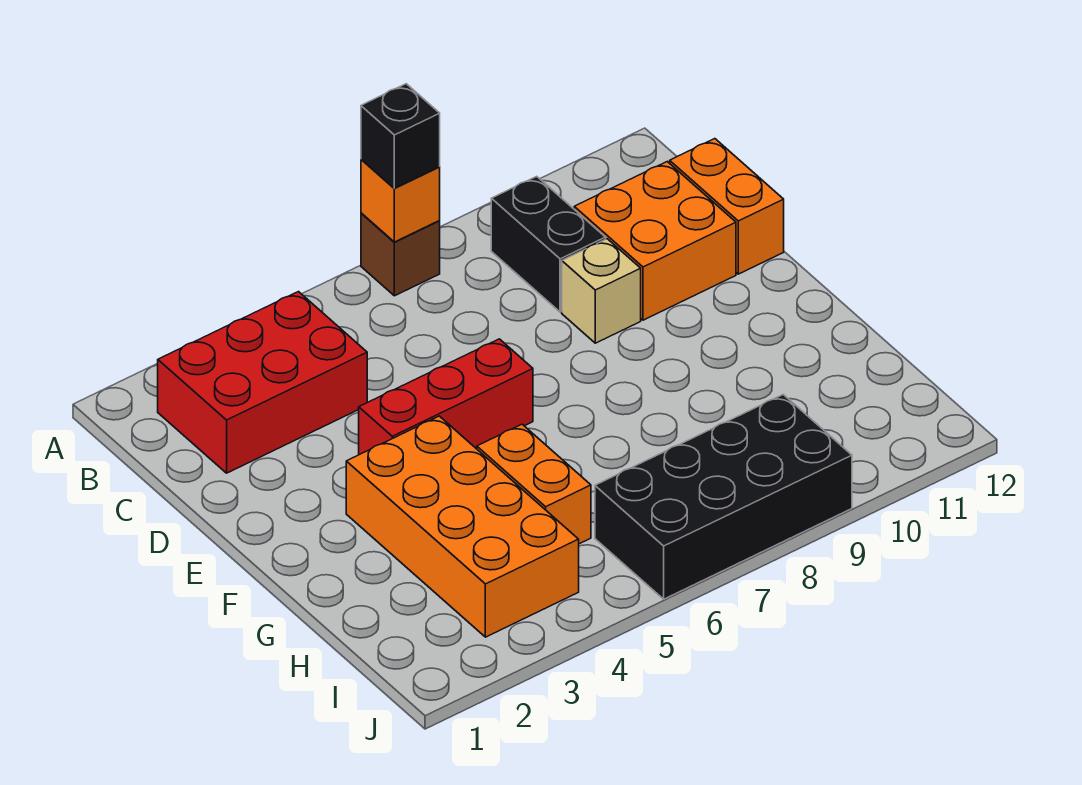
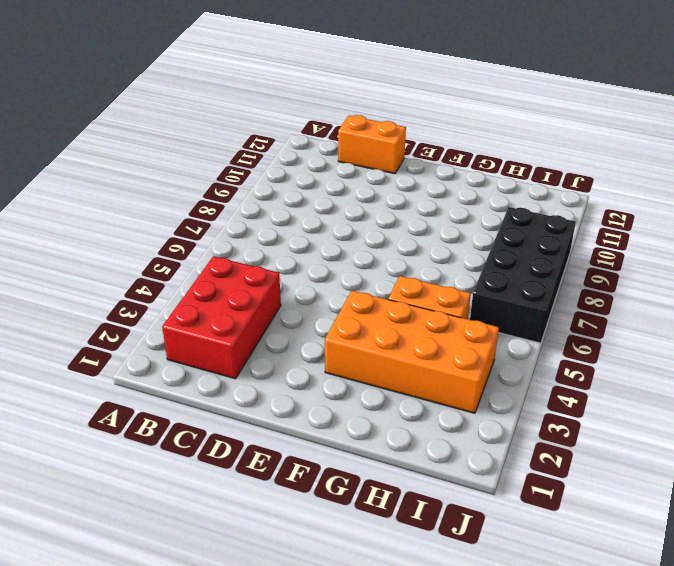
none -> brown brick A7 level 1
none -> black brick B9:C9 level 1
none -> orange brick C10:D11 level 1

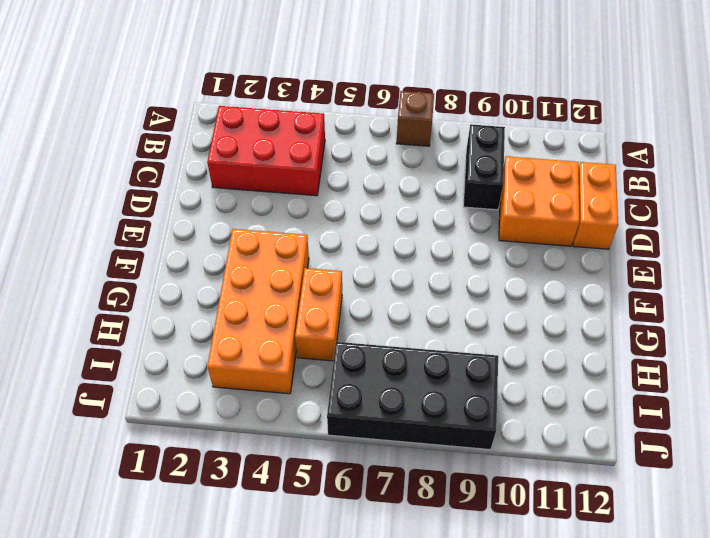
none -> tan brick D9 level 1
none -> red brick E4:E6 level 1
none -> orange brick A7 level 2

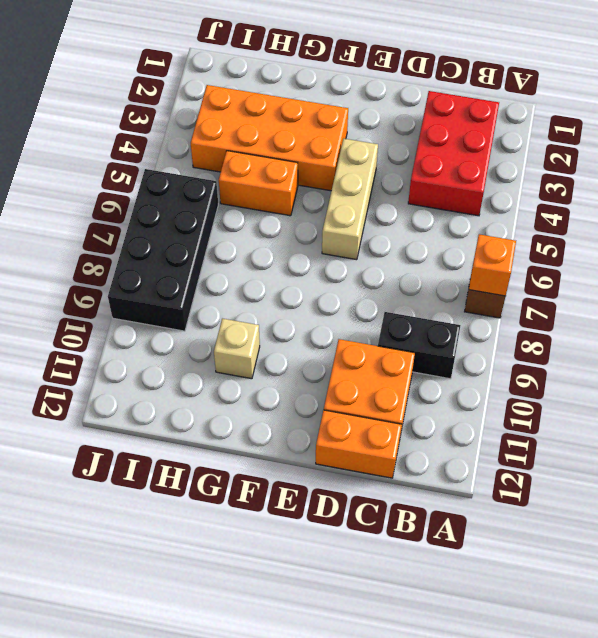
tan brick E4:E6 level 1 -> red brick E4:E6 level 1
tan brick G10 level 1 -> tan brick D9 level 1
none -> black brick A7 level 3

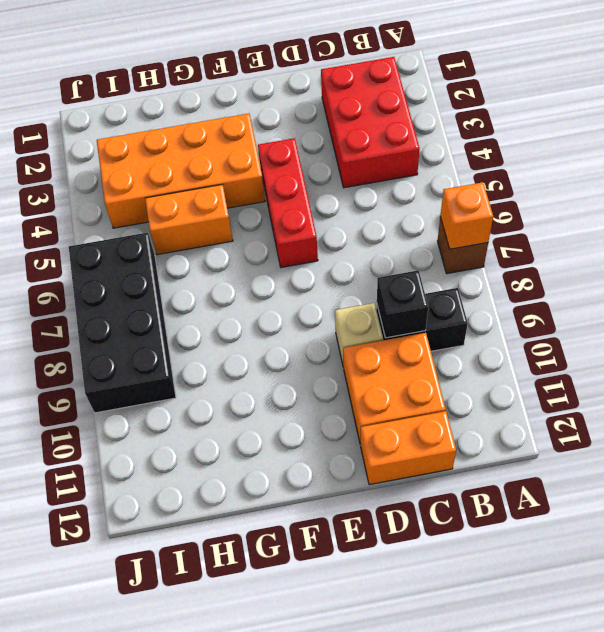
black brick C9 level 2 -> black brick A7 level 3

